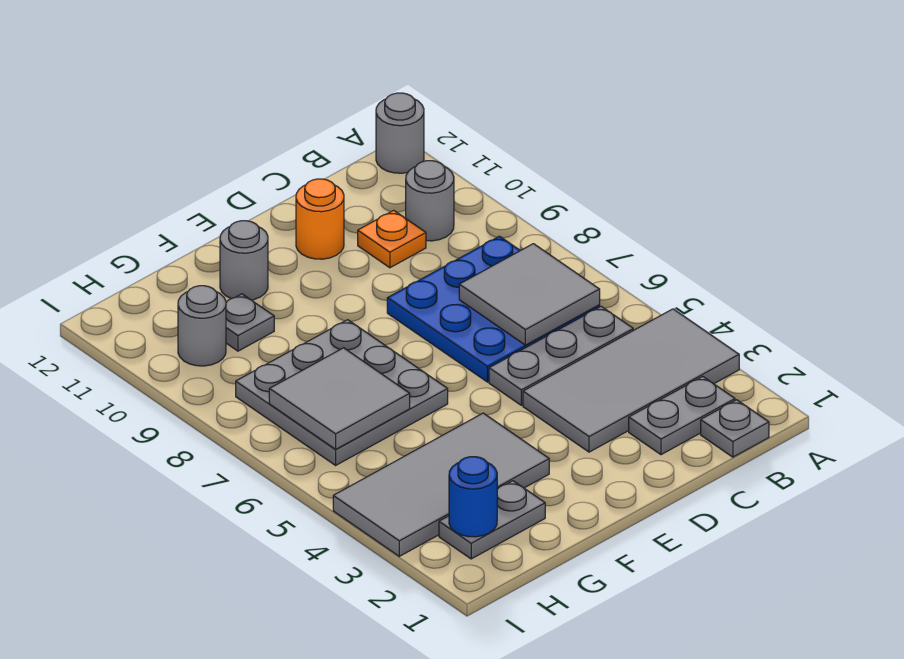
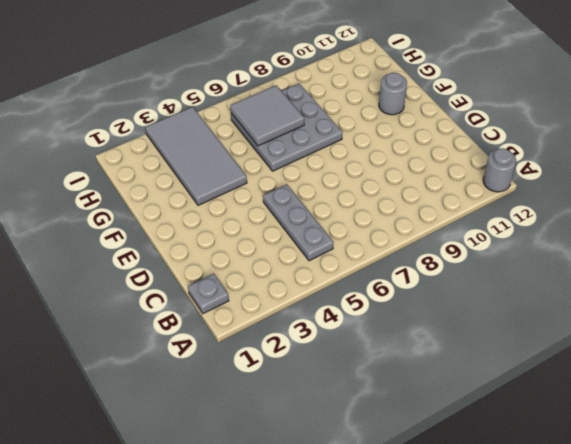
none -> grey tile A3:D4 level 1
none -> grey plate B2:C2 level 1
none -> blue plate B6:D8 level 1

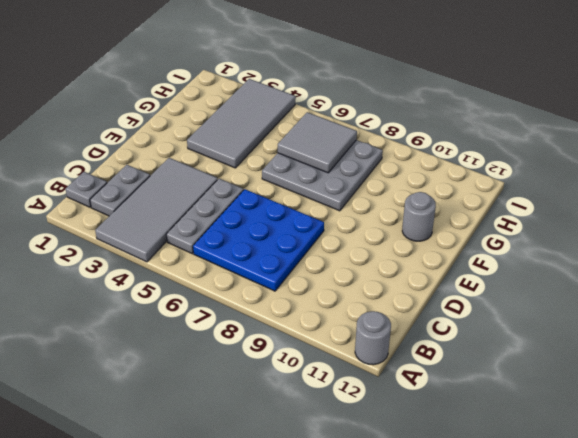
none -> grey round brick B10 level 1
none -> orange plate C10 level 1
none -> orange round brick D11 level 1

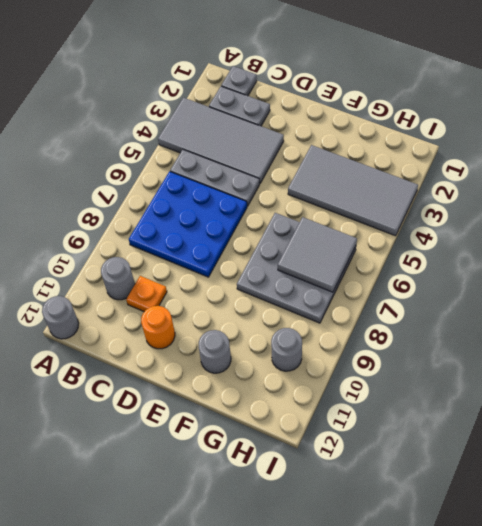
none -> grey plate G2:H2 level 1
none -> grey plate G10 level 1
none -> grey tile B6:C7 level 2

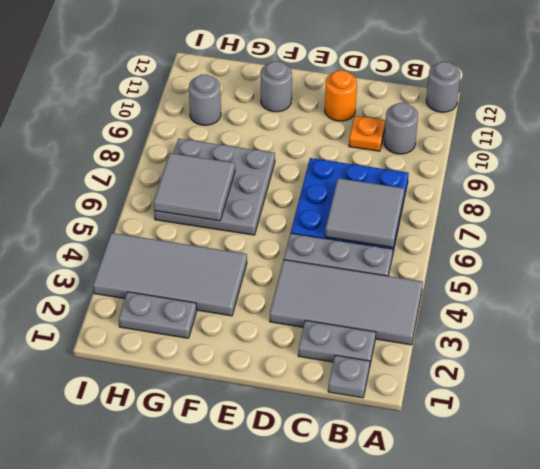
none -> grey plate G10 level 1
none -> blue round brick H2 level 2

